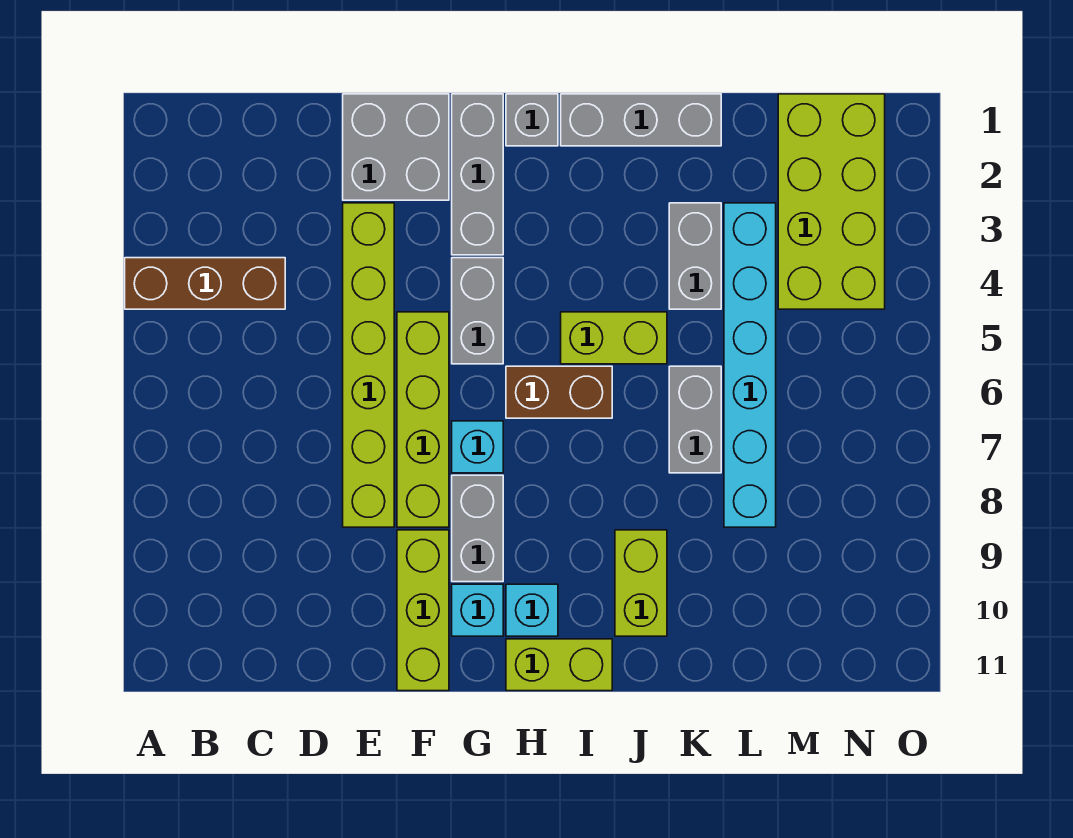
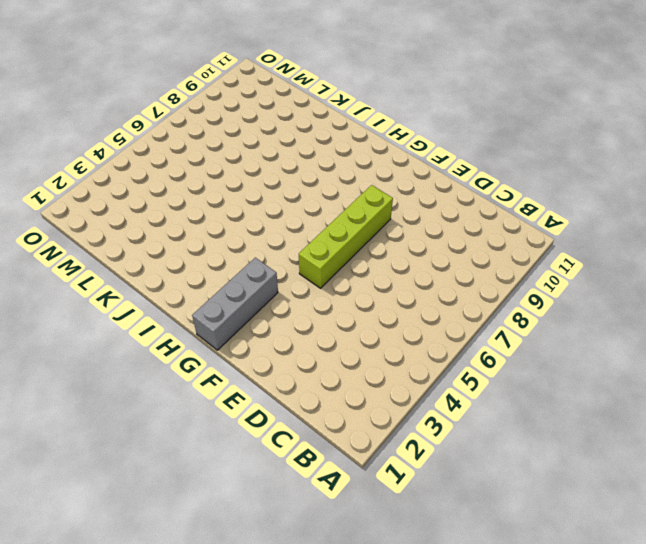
none -> brown brick A4:C4 level 1
none -> grey brick E1:F2 level 1
none -> lime brick E3:E8 level 1

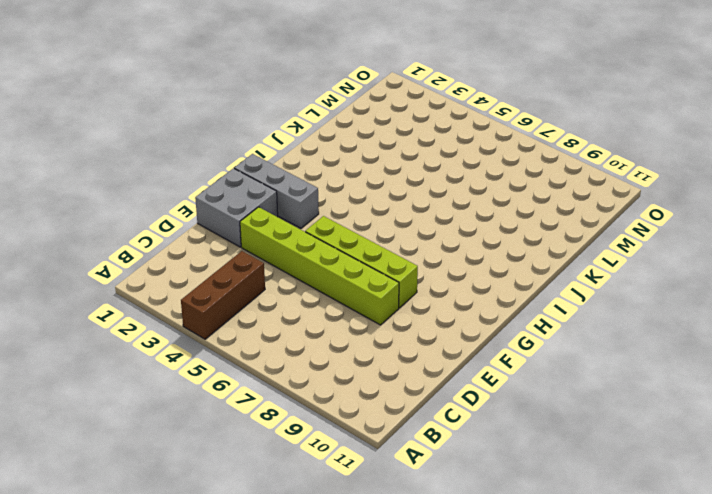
none -> lime brick F9:F11 level 1
none -> grey brick G4:G5 level 1
none -> cyan brick G7 level 1

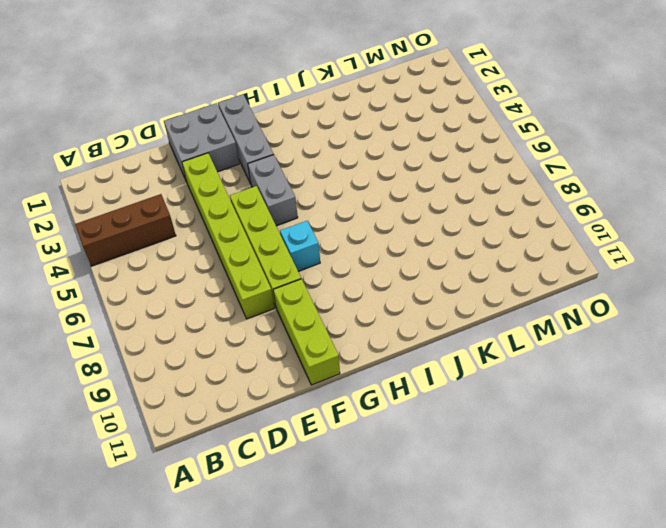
none -> grey brick G8:G9 level 1
none -> cyan brick G10 level 1
none -> grey brick H1 level 1

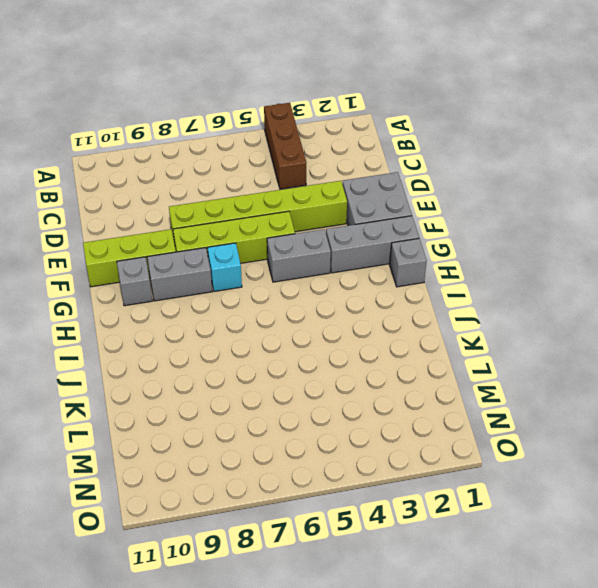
grey brick G10 level 1 -> cyan brick G10 level 1
none -> brown brick H6:I6 level 1
none -> cyan brick H10 level 1
none -> lime brick H11:I11 level 1

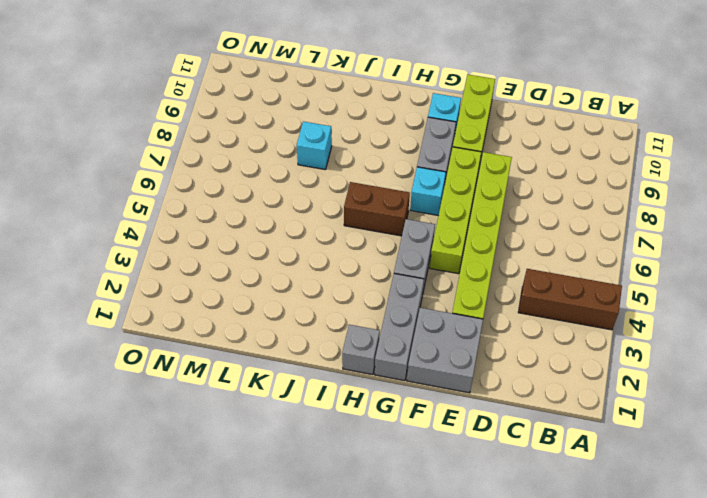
cyan brick K8 level 1 -> cyan brick H10 level 1
none -> lime brick H11:I11 level 1
none -> grey brick I1:K1 level 1
none -> lime brick I5:J5 level 1

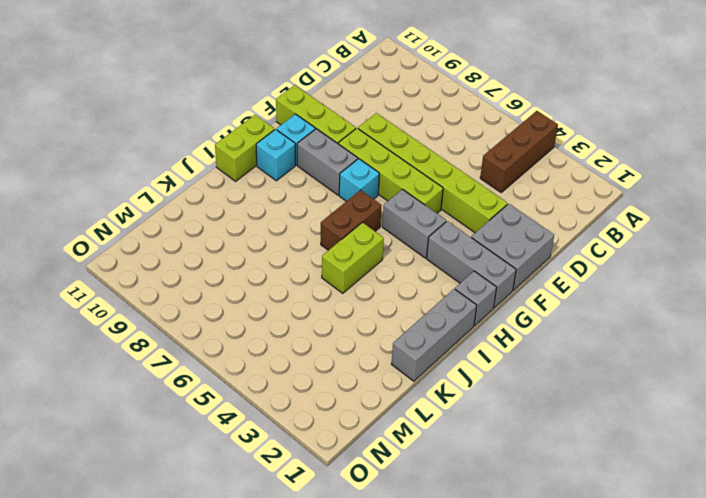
none -> lime brick J9:J10 level 1
none -> grey brick K3:K4 level 1
none -> grey brick K6:K7 level 1

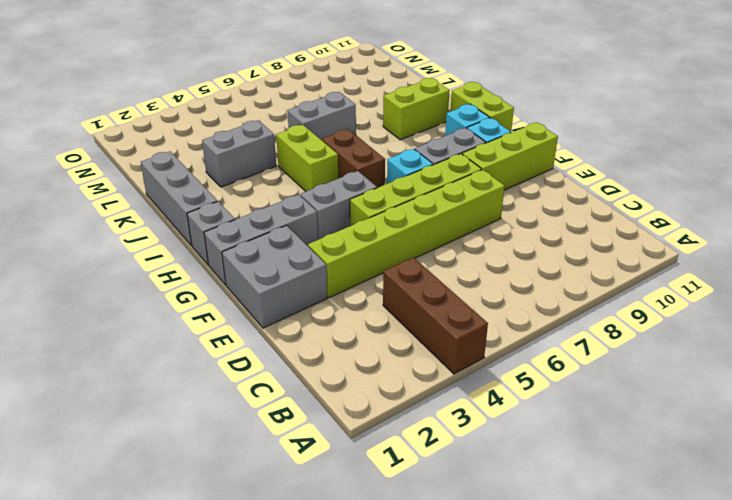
none -> cyan brick L3:L8 level 1
none -> lime brick M1:N4 level 1

